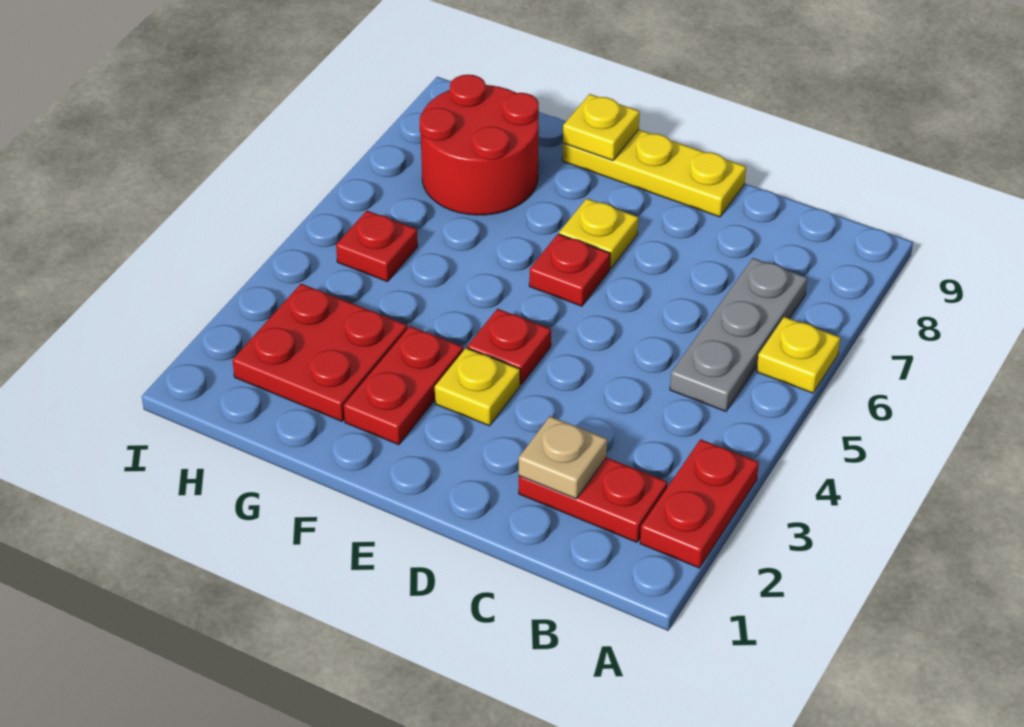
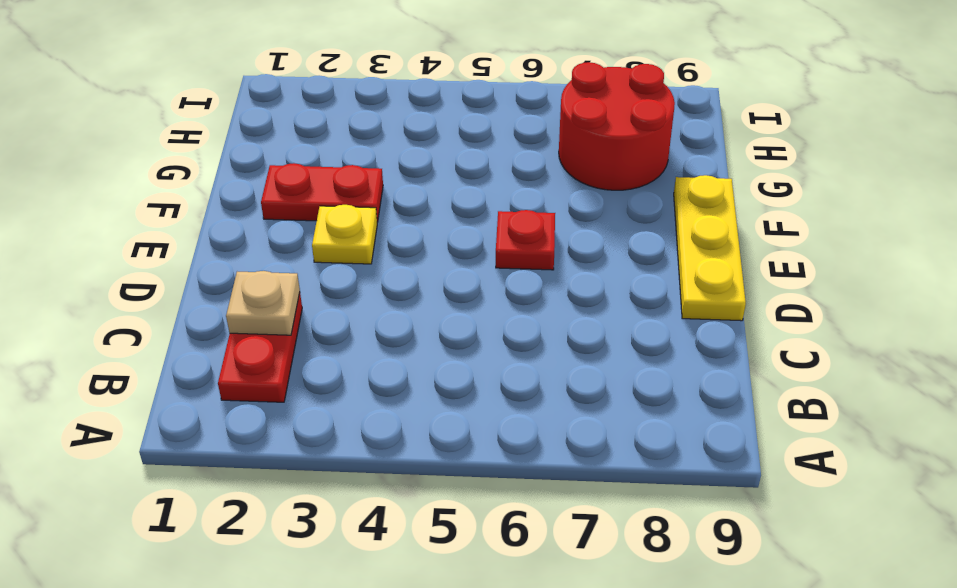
none -> red plate A2:A3 level 1
none -> yellow plate A6 level 1
none -> grey plate B5:B7 level 1

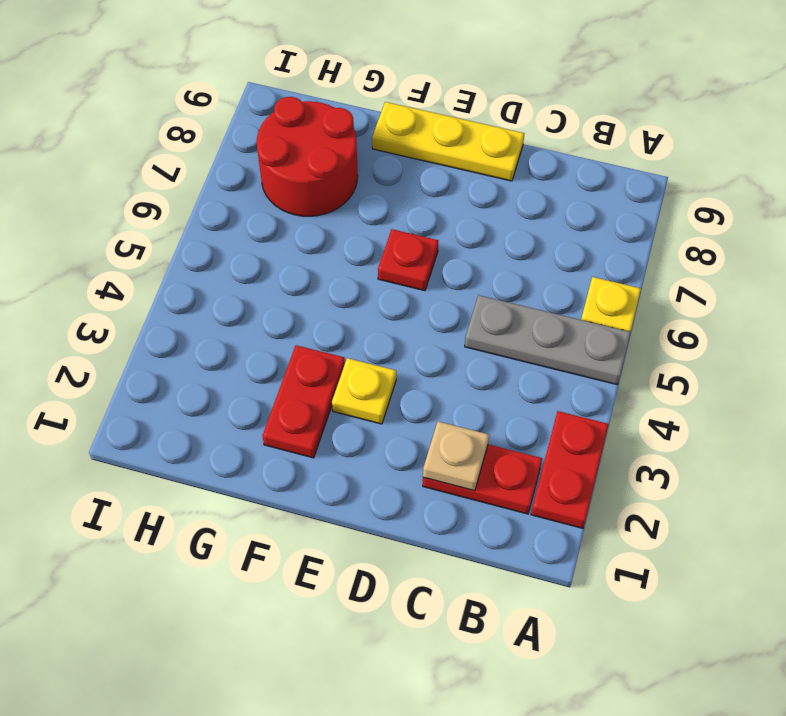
grey plate A5:C5 level 1 -> grey plate B5:B7 level 1
none -> red plate E4 level 1
none -> yellow plate E7 level 1
none -> red plate G2:H3 level 1

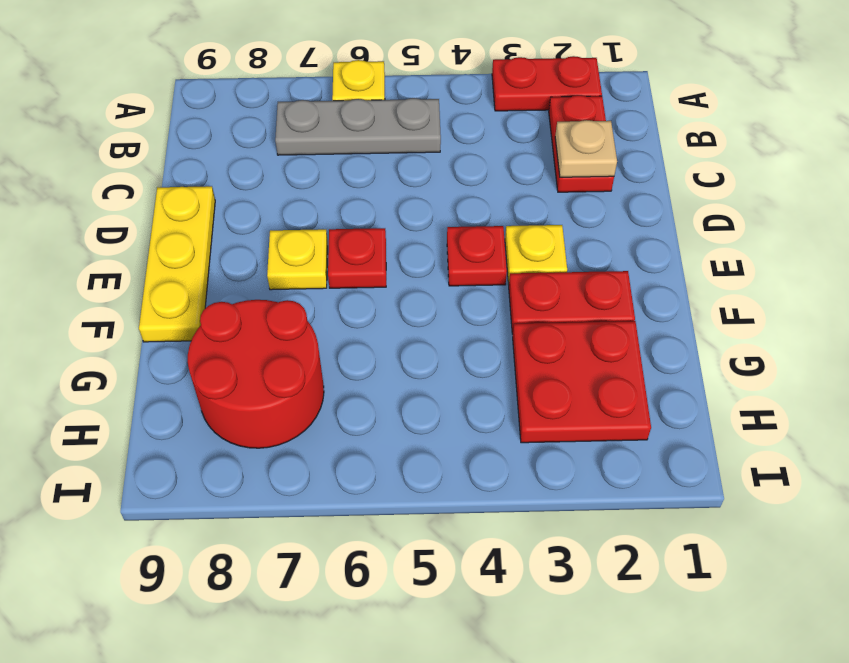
none -> red plate H5 level 1
none -> yellow plate F9 level 2

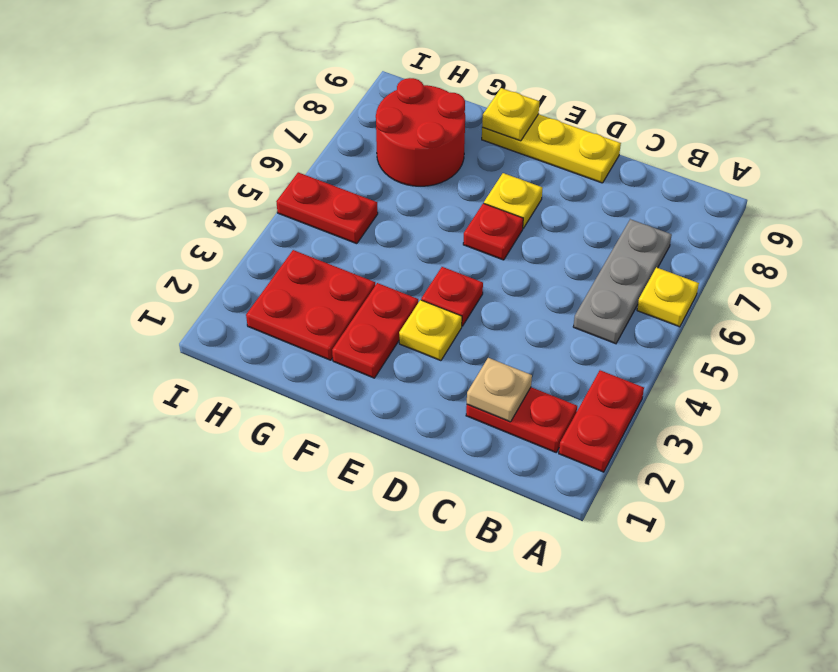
red plate H5:I5 level 1 -> red plate H5 level 1

